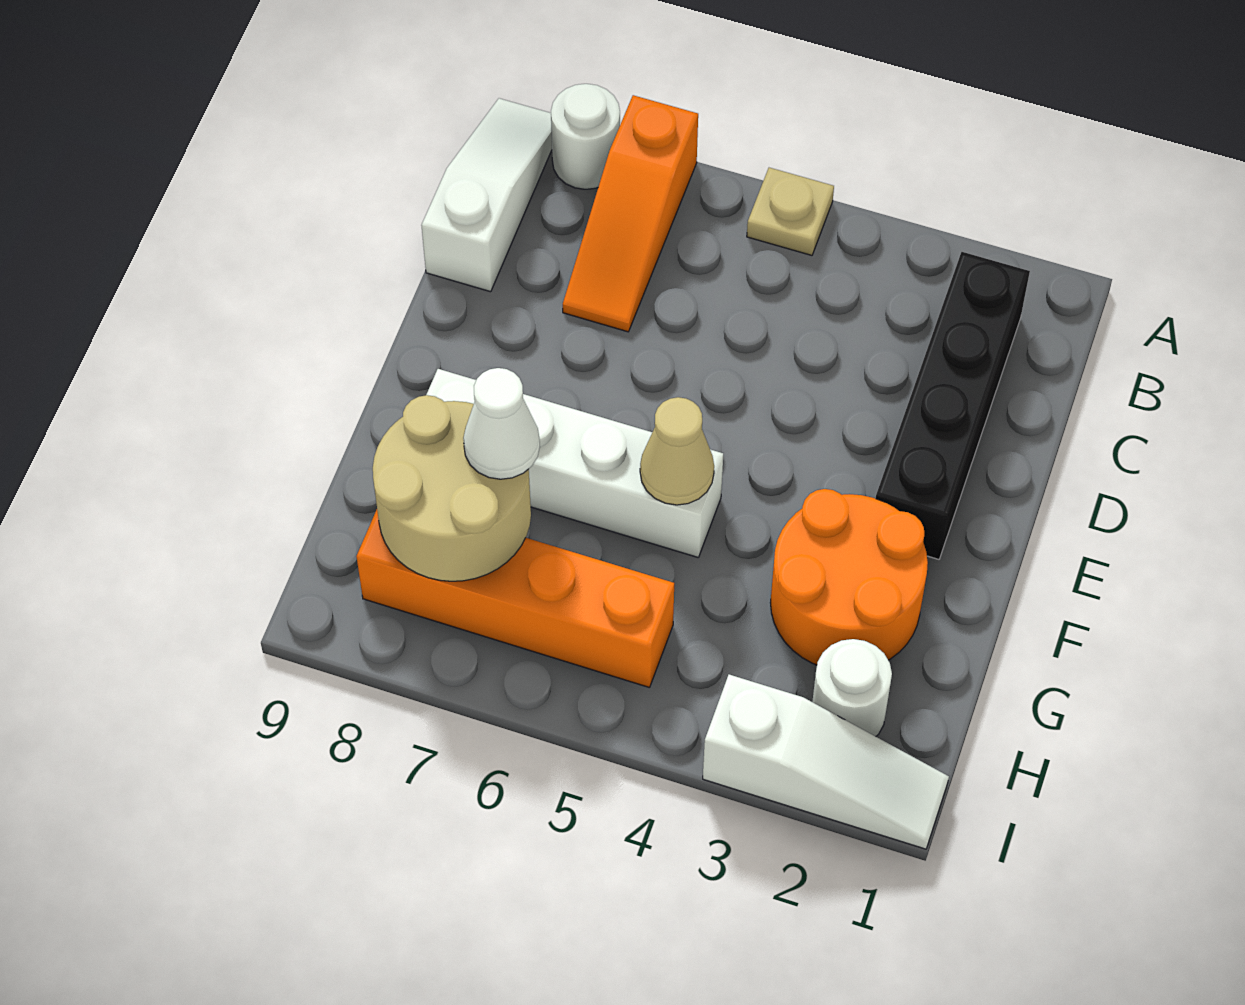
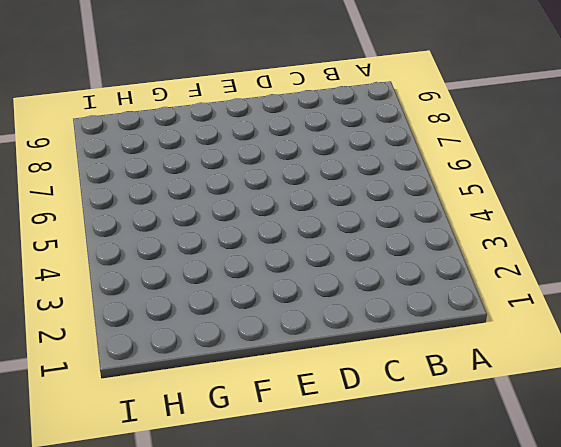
none -> tan plate A5 level 1
none -> orange slope A7:C7 level 1 top A
none -> white round brick A8 level 1

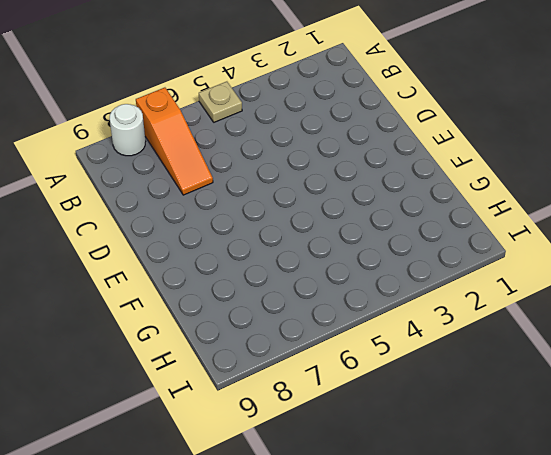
none -> white slope A9:C9 level 1 top C
none -> black brick B2:E2 level 1
none -> orange round brick F2:G3 level 1

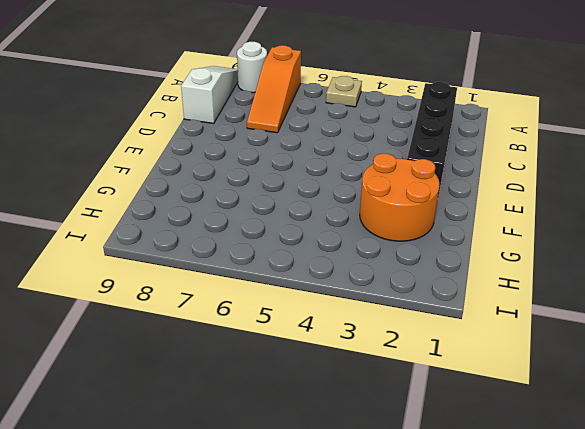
none -> white brick F5:F8 level 1
none -> white round brick H2 level 1
none -> orange brick H5:H8 level 1

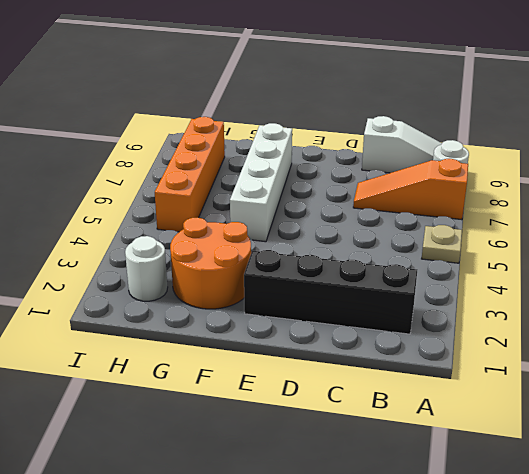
none -> white slope I1:I3 level 1 top 3
none -> tan cone F5 level 2
none -> tan round brick G7:H8 level 2

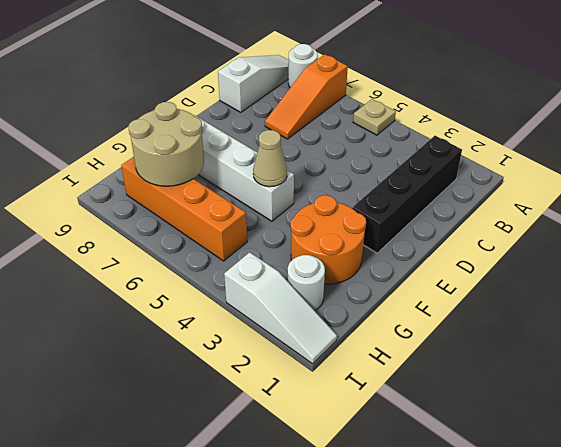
none -> white cone G7 level 3

